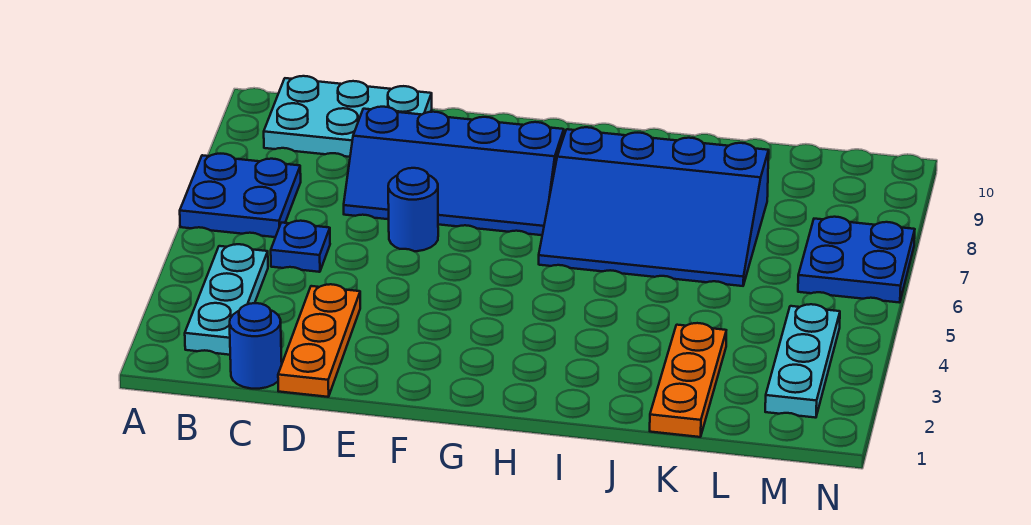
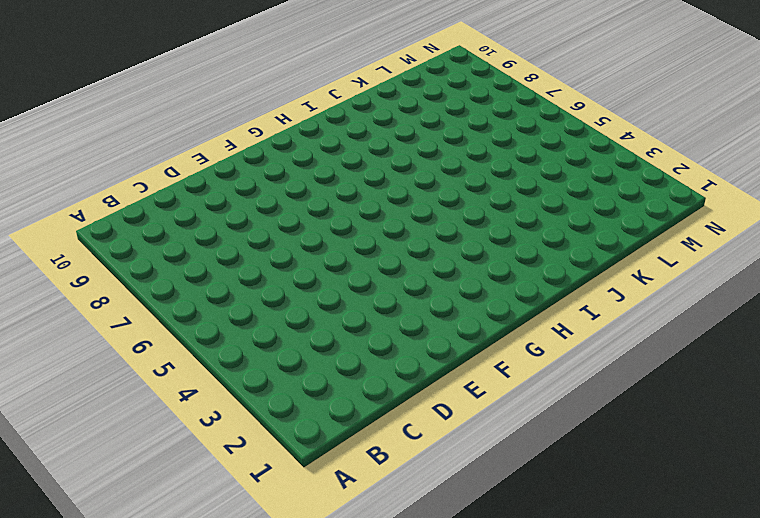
none -> blue plate A6:B7 level 1
none -> cyan plate B2:B4 level 1
none -> cyan plate B9:D10 level 1

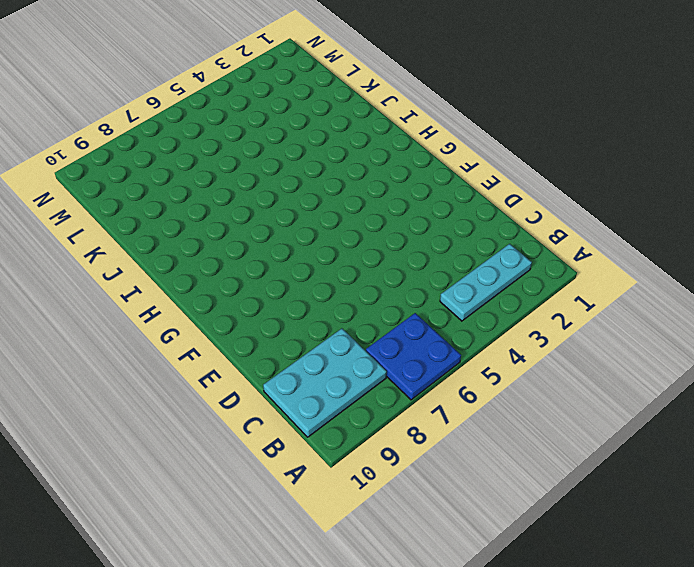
cyan plate B8:C10 level 1 -> cyan plate B9:D10 level 1
none -> blue round brick C1 level 1
none -> blue plate C5 level 1
none -> orange plate D1:D3 level 1

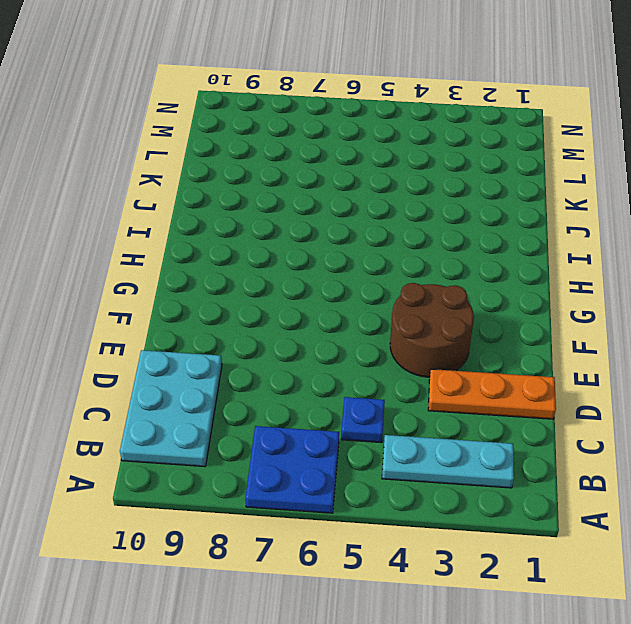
brown round brick E3:F4 level 1 -> none
none -> blue round brick C1 level 1
none -> blue slope D7:G8 level 1 top 8
none -> blue round brick E6 level 1

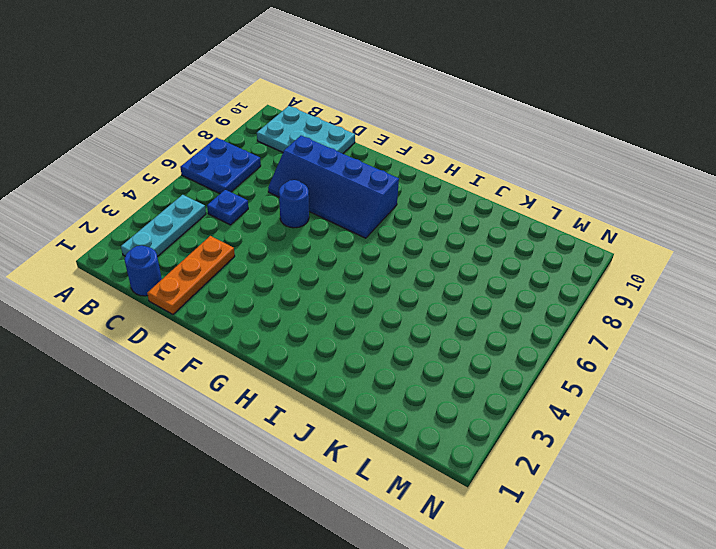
none -> blue slope H6:K8 level 1 top 8
none -> orange plate K1:K3 level 1
none -> cyan plate M2:M4 level 1

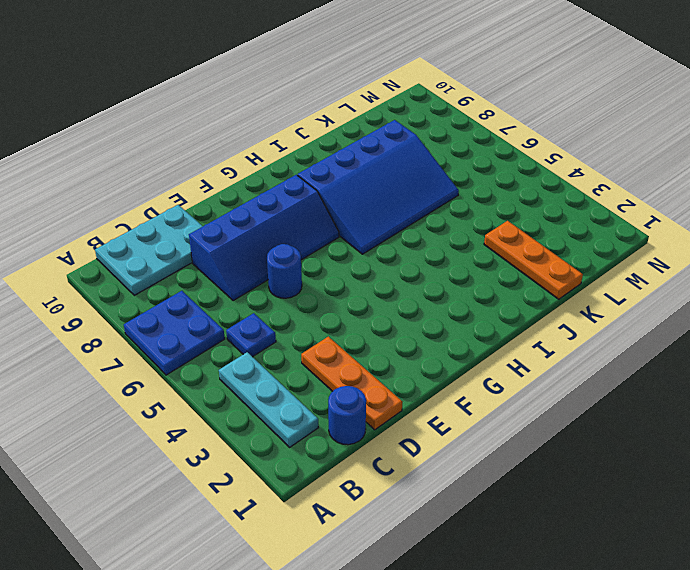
none -> cyan plate M2:M4 level 1
none -> blue plate M6:N7 level 1

